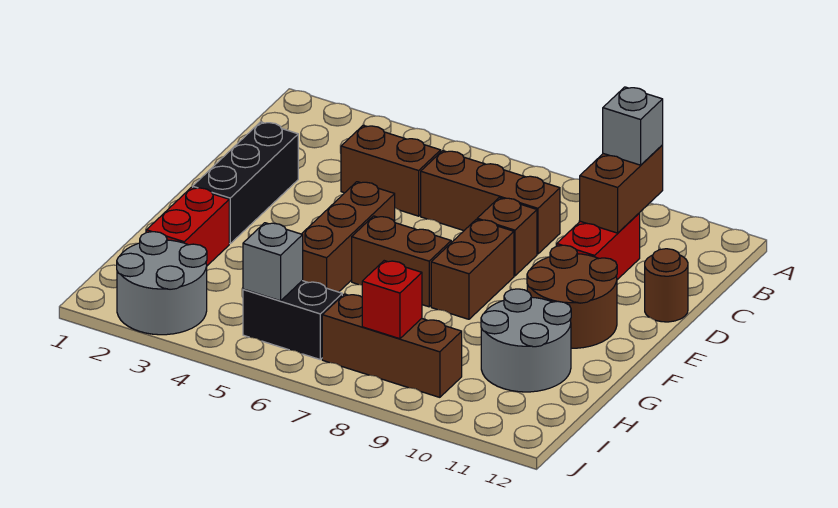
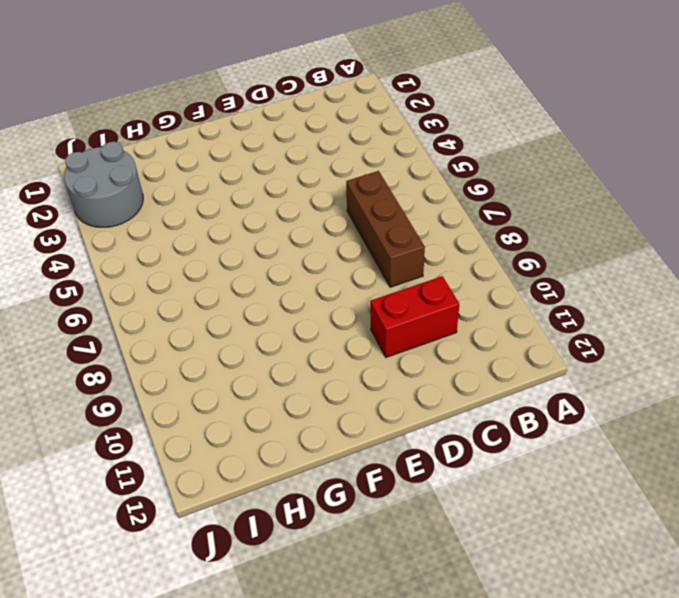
none -> brown brick C4:C5 level 1
none -> black brick D2:F2 level 1
none -> brown brick D8 level 1

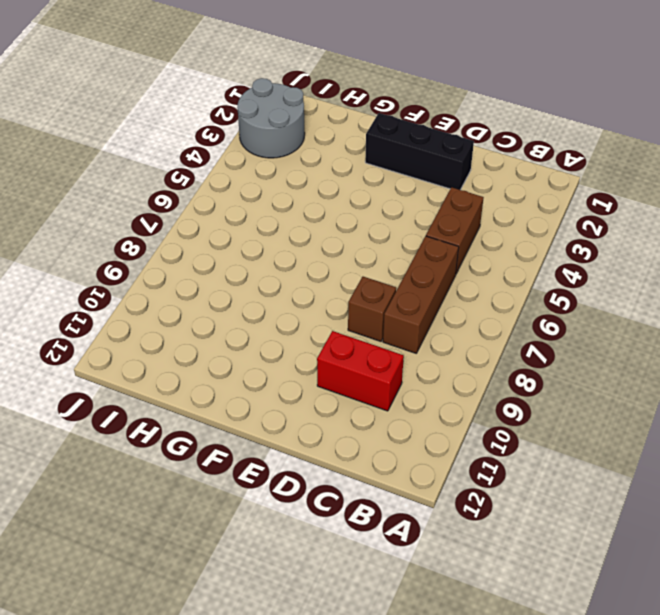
none -> brown round brick D12 level 1
none -> brown brick E5:G5 level 1
none -> brown brick E8:F8 level 1

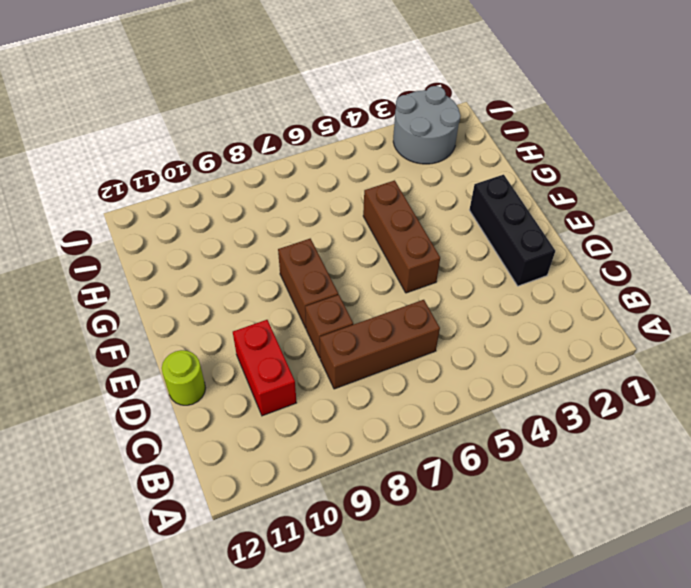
lime round brick D12 level 1 -> brown round brick D12 level 1
none -> brown brick C4:C5 level 1
none -> brown round brick E10:F11 level 1
none -> brown brick F6:F7 level 1

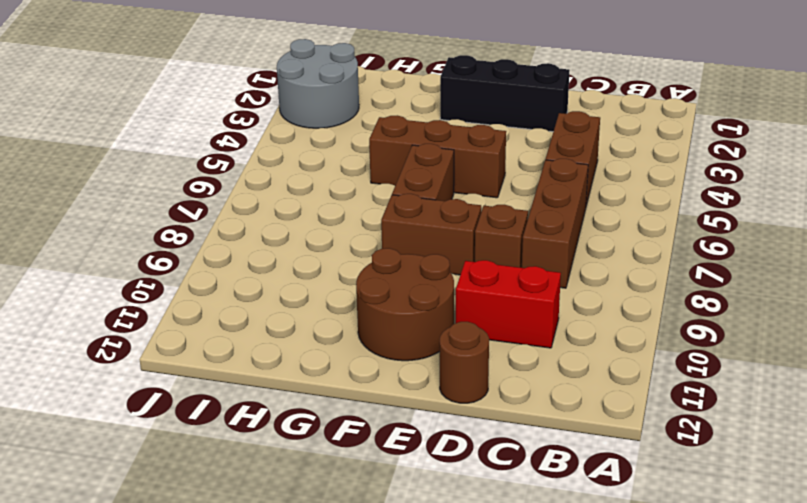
none -> red brick G2:H2 level 1
none -> grey round brick G10:H11 level 1
none -> black brick I5:I6 level 1

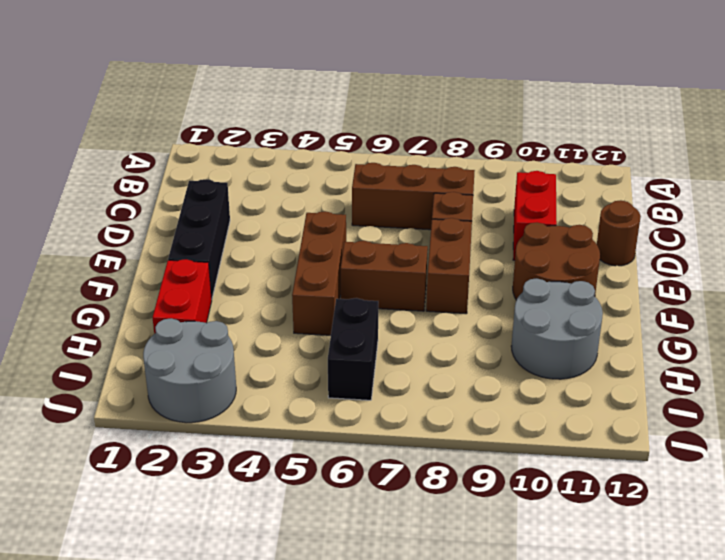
black brick H6:I6 level 1 -> black brick I5:I6 level 1
none -> brown brick C4:C5 level 1
none -> brown brick I7:I9 level 1
none -> brown brick B10:C10 level 2

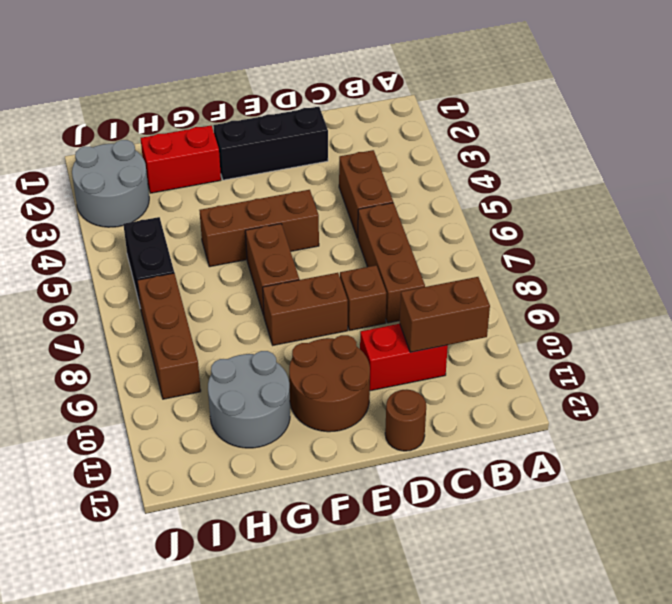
none -> grey brick I5 level 2
none -> red brick I8 level 2
none -> grey brick B10 level 3

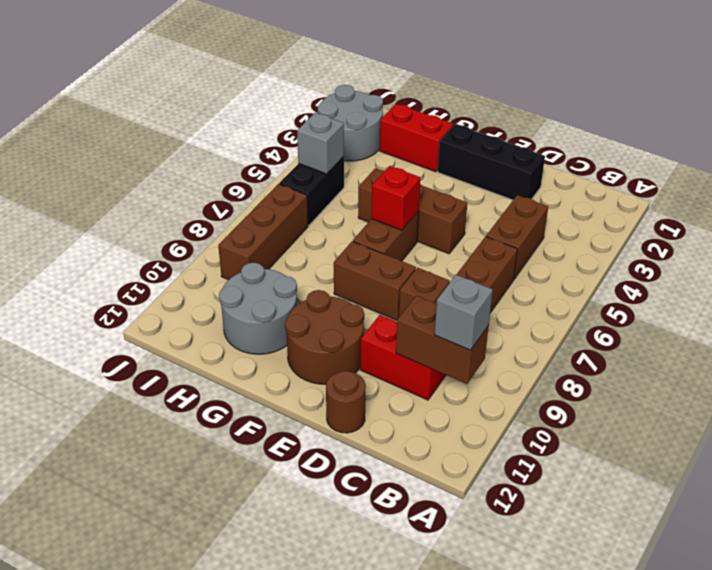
red brick F6 level 2 -> red brick I8 level 2

